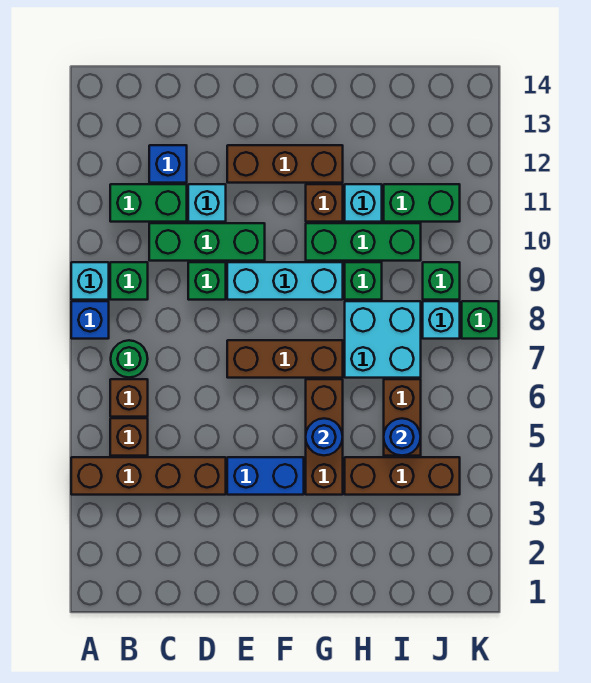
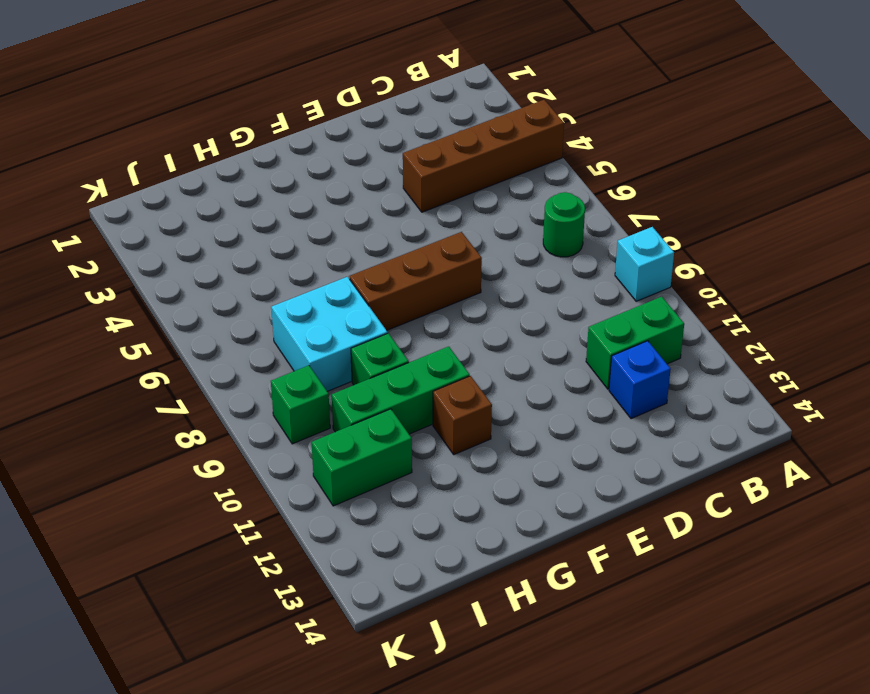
none -> blue brick A8 level 1
none -> brown brick B5 level 1
none -> brown brick B6 level 1
none -> green brick B9 level 1

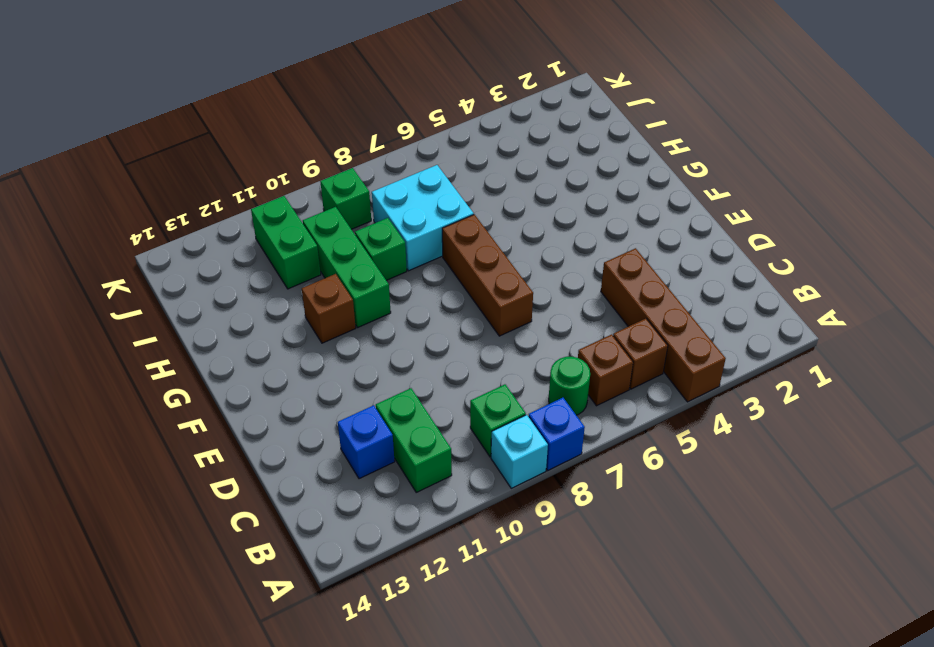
none -> green brick C10:E10 level 1
none -> green brick D9 level 1
none -> cyan brick D11 level 1
none -> blue brick E4:F4 level 1

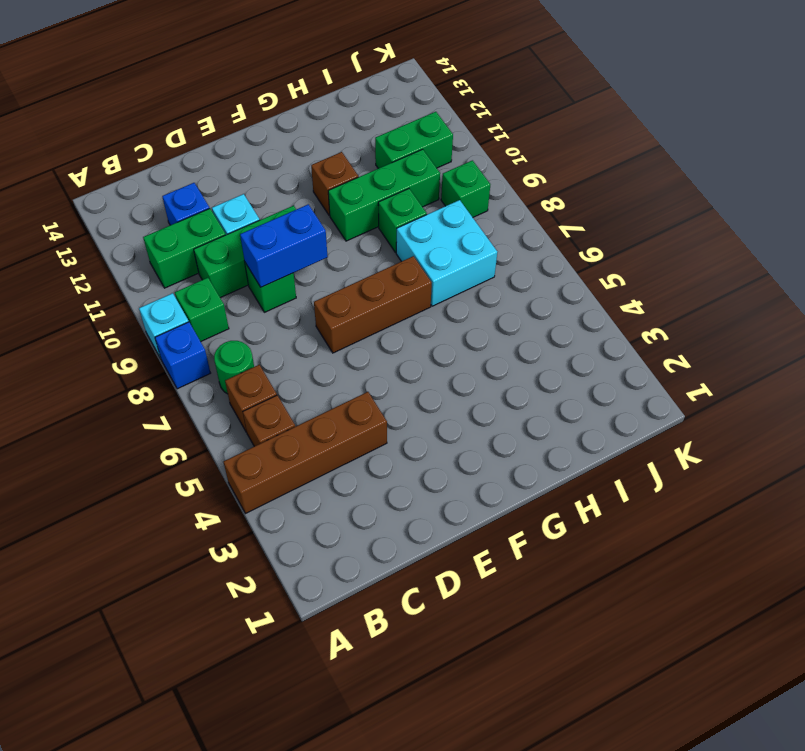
blue brick D9:E9 level 2 -> blue brick E4:F4 level 1
none -> cyan brick E9:G9 level 1
none -> brown brick E12:G12 level 1
none -> brown brick G4:G6 level 1
none -> brown brick H4:J4 level 1

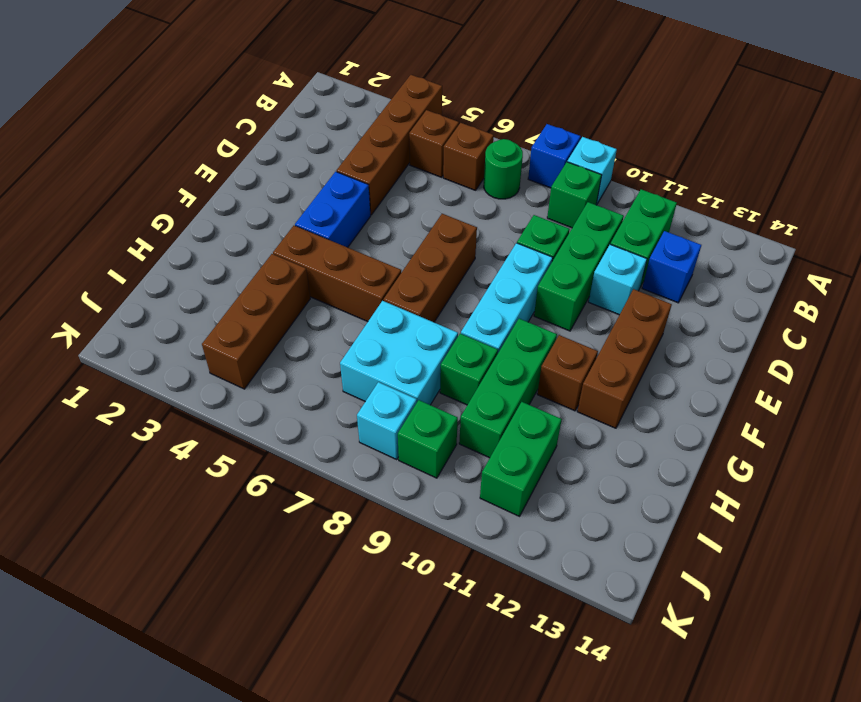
none -> cyan brick H11 level 1
none -> brown brick I5:I6 level 1
none -> green brick K8 level 1
none -> blue round brick G5 level 2

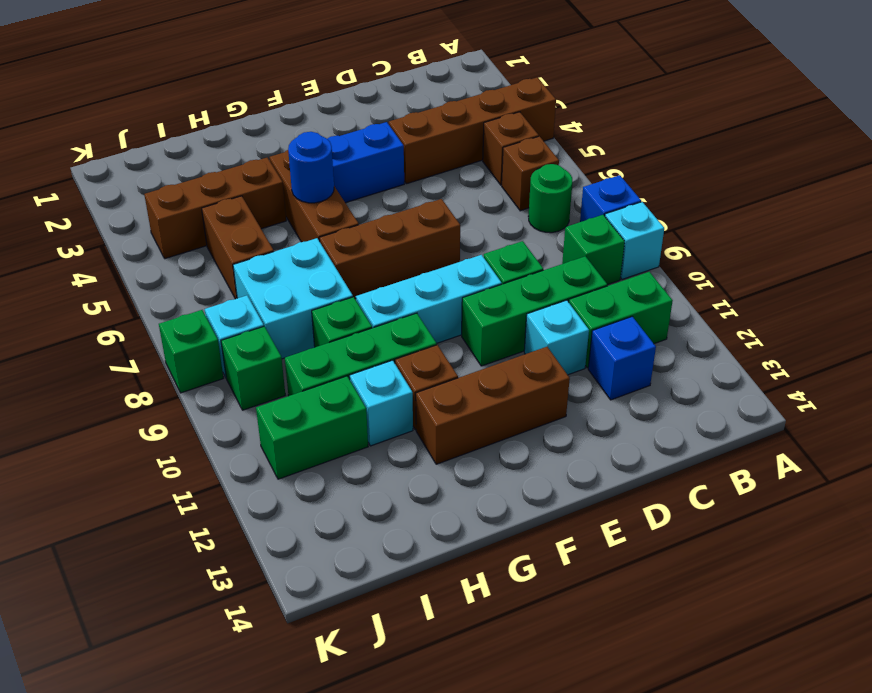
none -> blue round brick I5 level 2

